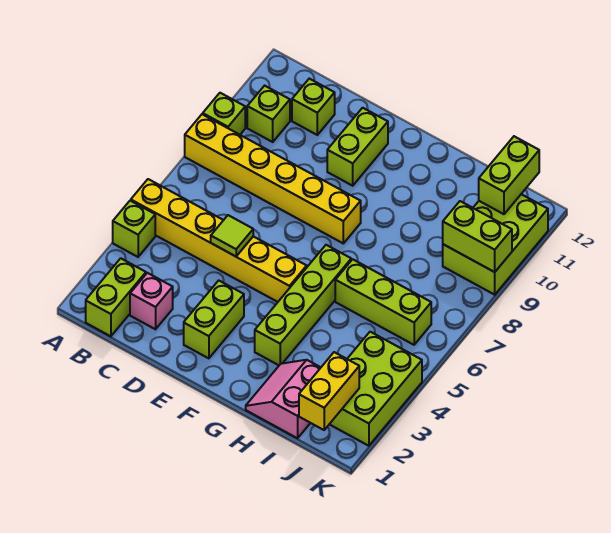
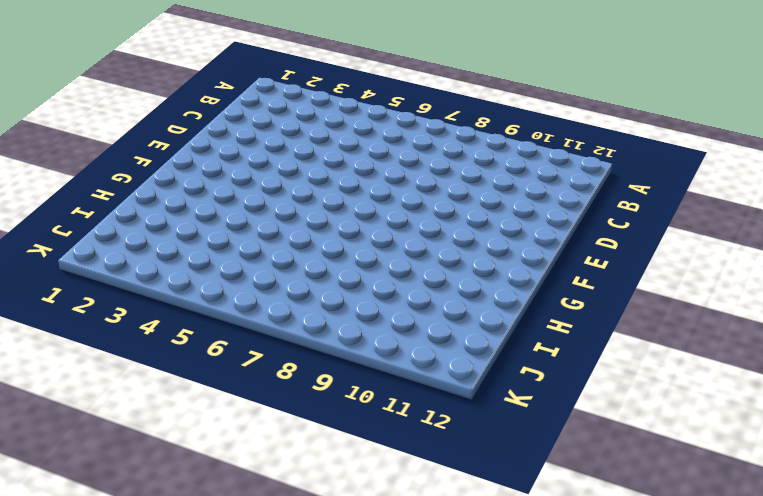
none -> lime brick A4 level 1
none -> yellow brick A5:F5 level 1
none -> yellow brick A8:F8 level 1

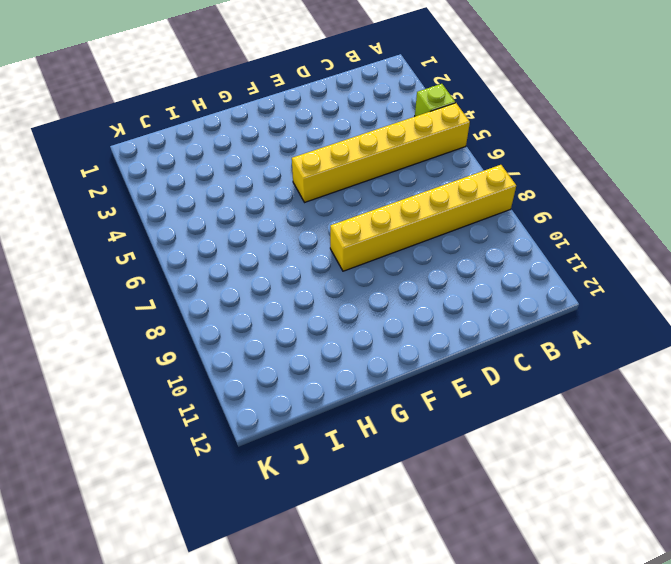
none -> lime brick A9 level 1
none -> lime brick B1:B2 level 1
none -> lime brick B10 level 1

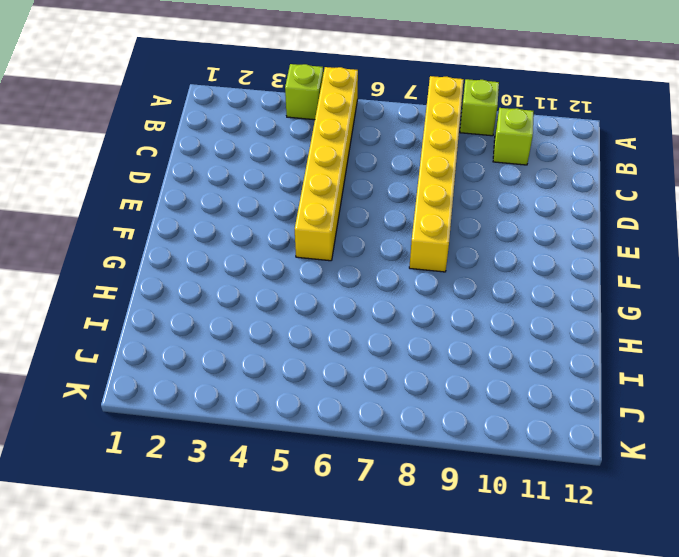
none -> lime brick B1:B2 level 1
none -> pink brick C2 level 1
none -> lime brick C11 level 1

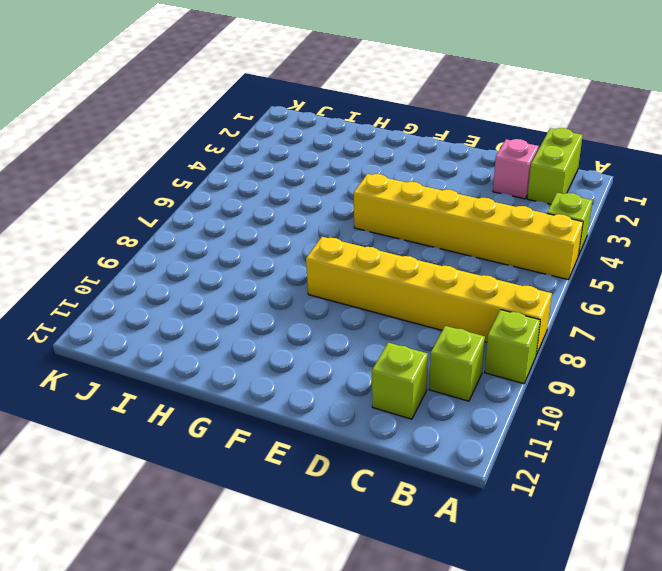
none -> lime brick E2:E3 level 1
none -> lime brick E10:E11 level 1
none -> lime brick G3:G6 level 1

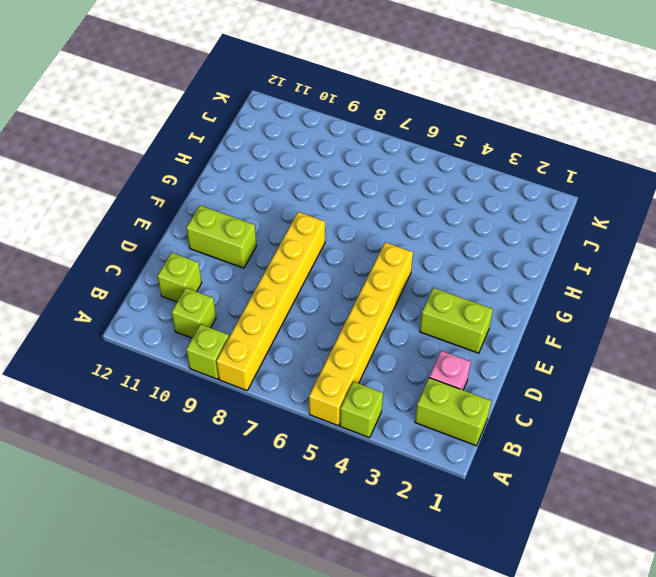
none -> lime brick G3:G6 level 1
none -> pink slope H1:I2 level 1 top I
none -> lime brick H6:J6 level 1

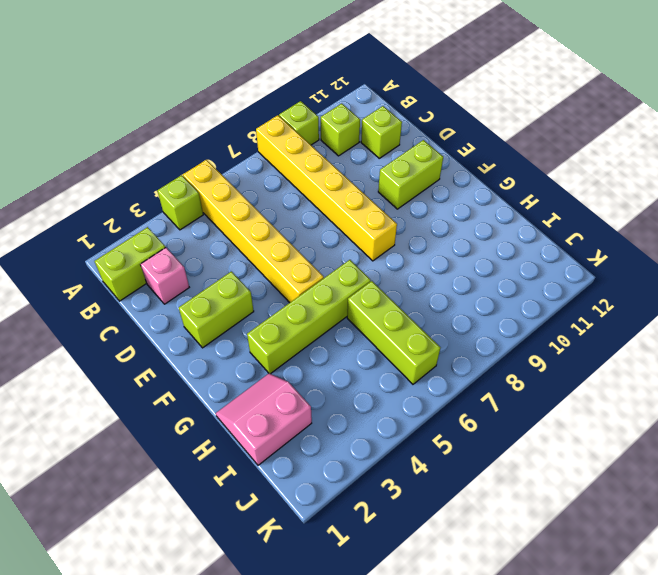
none -> lime brick J2:K4 level 1
none -> lime brick J9:K11 level 1
none -> lime tile D5 level 2

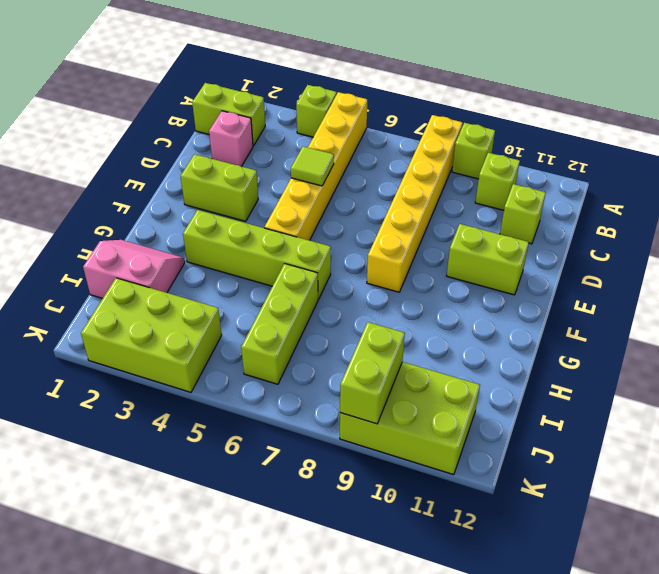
none -> yellow brick J1:J2 level 2
none -> lime brick J11:J12 level 2

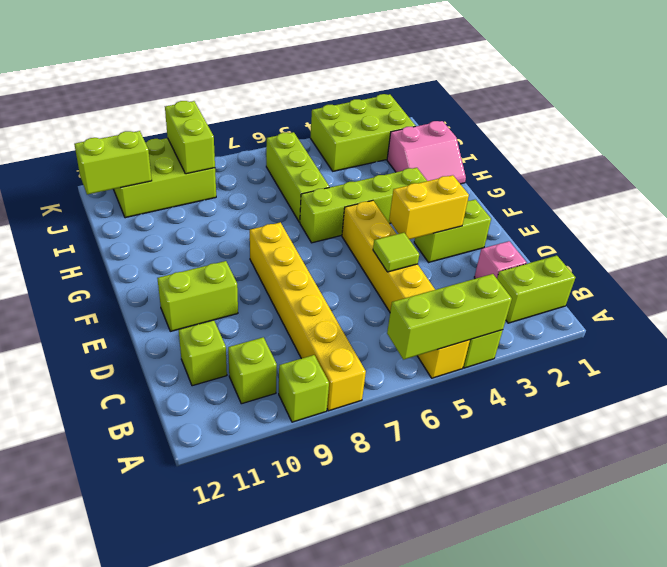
lime brick A4:A6 level 2 -> none
yellow brick E3:E4 level 2 -> yellow brick J1:J2 level 2

